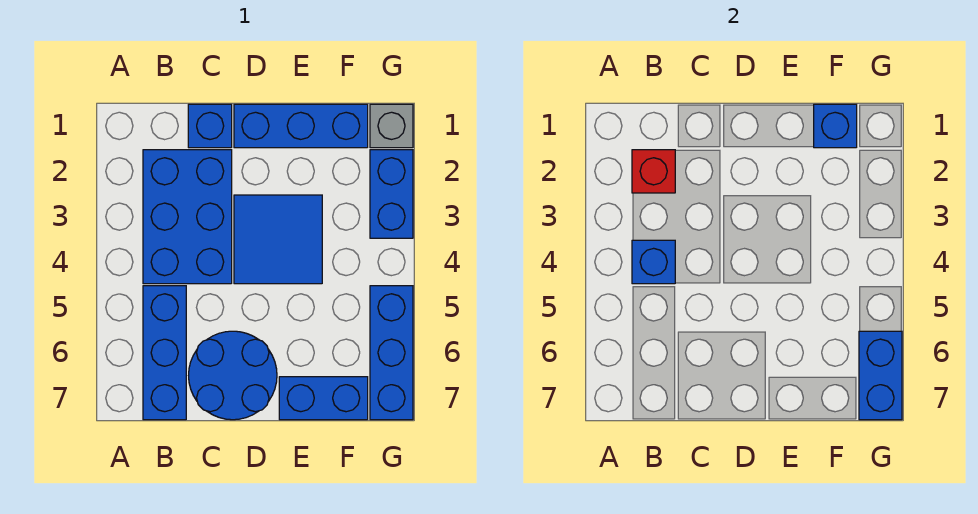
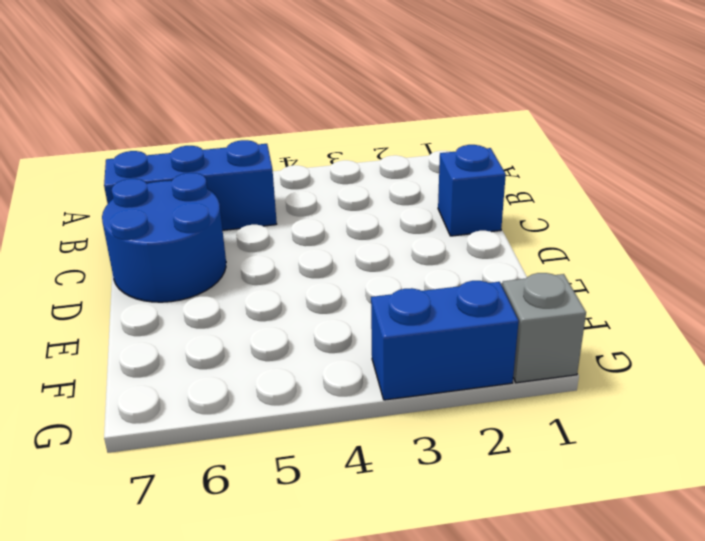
none -> blue brick B2:C4 level 1
none -> blue brick D1:F1 level 1
none -> blue tile D3:E4 level 1

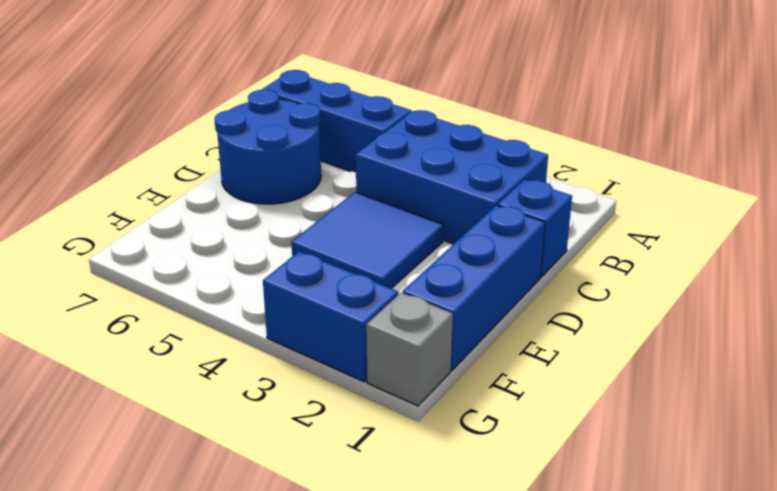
none -> blue brick E7:F7 level 1
none -> blue brick G5:G7 level 1
none -> red brick B2 level 2

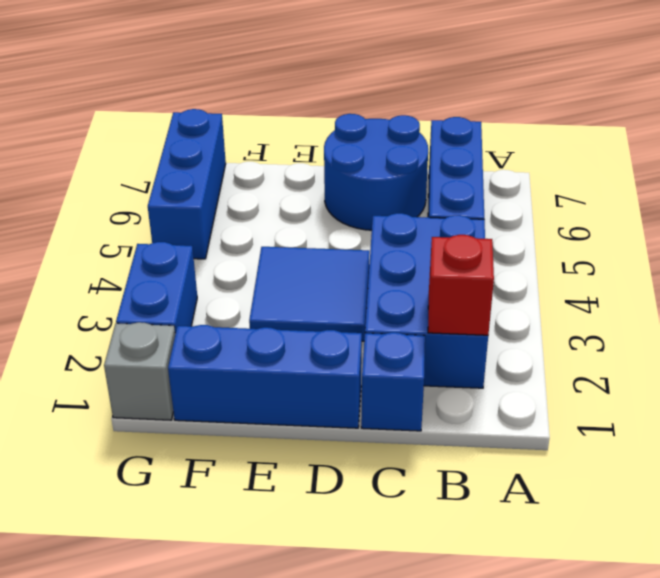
none -> blue brick E7:F7 level 1
none -> blue brick B4 level 2
none -> blue brick F1 level 2

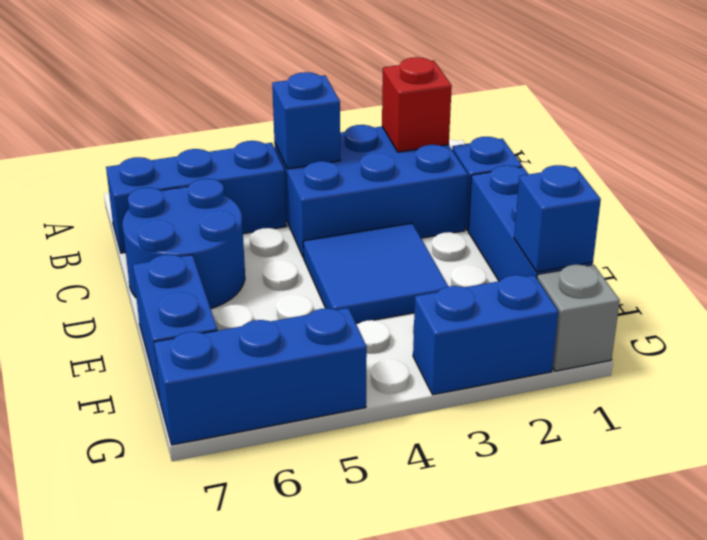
none -> blue brick G6:G7 level 2

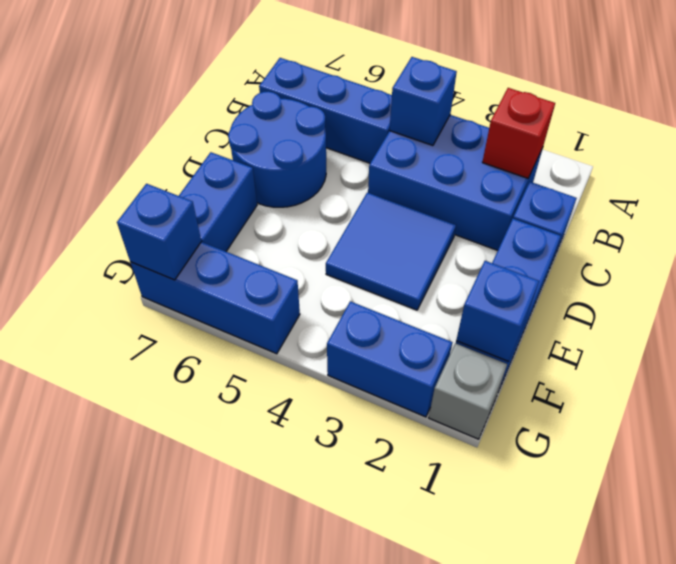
blue brick G7 level 2 -> blue brick G6:G7 level 2

